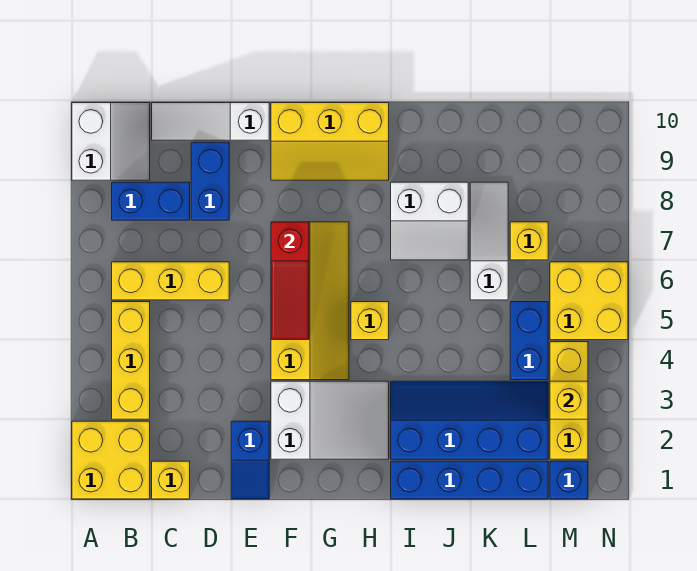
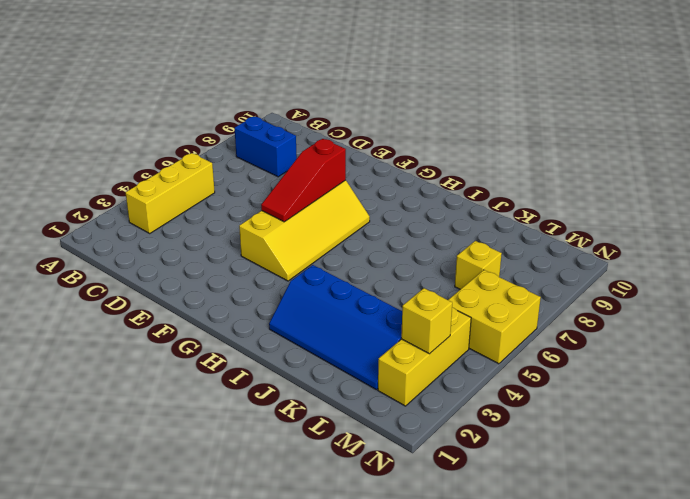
blue slope I2:L3 level 1 top 3 -> blue slope I2:L3 level 1 top 2
none -> yellow brick A1:B2 level 1
none -> white slope A9:B10 level 1 top A
none -> yellow brick B6:D6 level 1

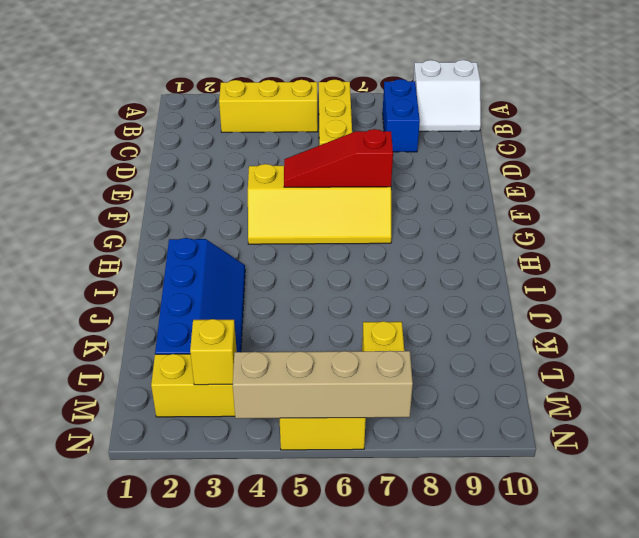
tan brick N4:N7 level 2 -> none
none -> yellow brick A1:B2 level 1
none -> yellow brick C1 level 1
none -> white slope C10:E10 level 1 top E

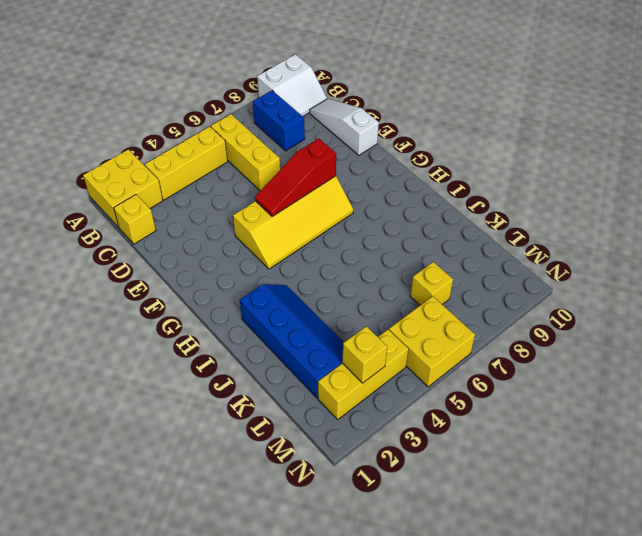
none -> blue brick D8:D9 level 1
none -> blue slope E1:E2 level 1 top 2
none -> white slope F2:H3 level 1 top F

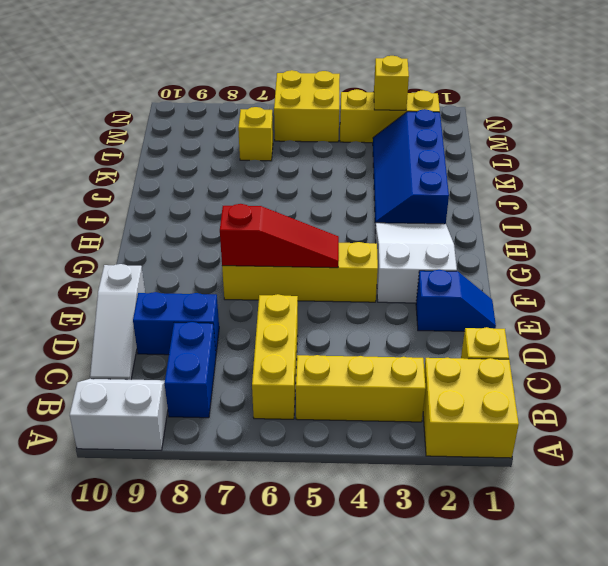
none -> yellow slope F9:H10 level 1 top 10
none -> yellow brick H5 level 1
none -> blue brick I1:L1 level 1

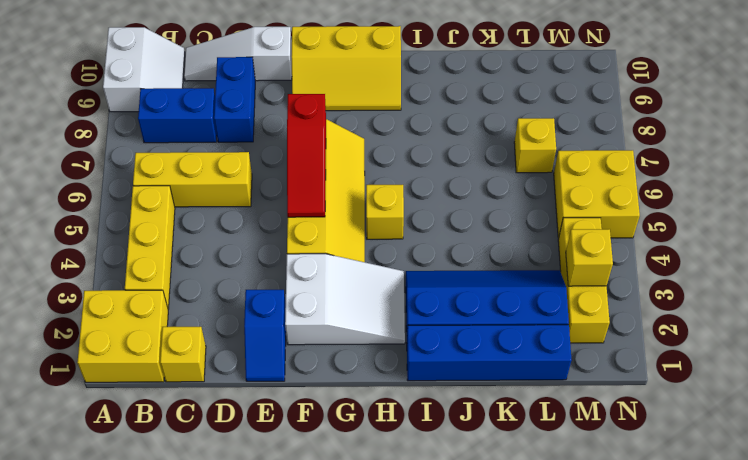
none -> white slope I7:J8 level 1 top 8
none -> white slope K6:K8 level 1 top 6
none -> blue brick L4:L5 level 1

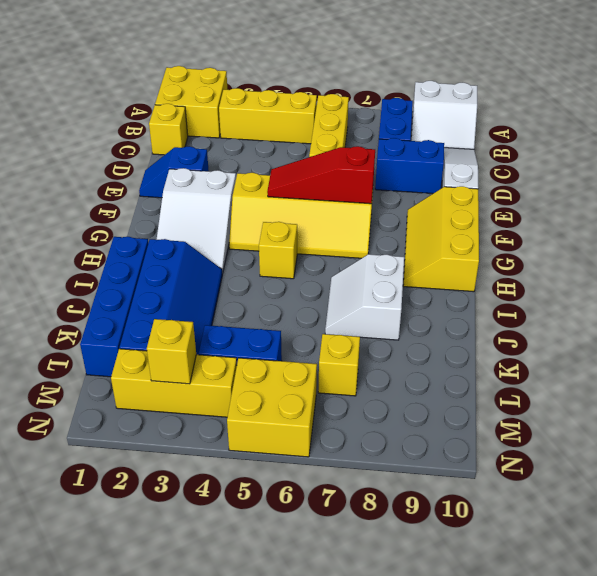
none -> white slope K6:K8 level 1 top 6
none -> blue brick M1 level 1

